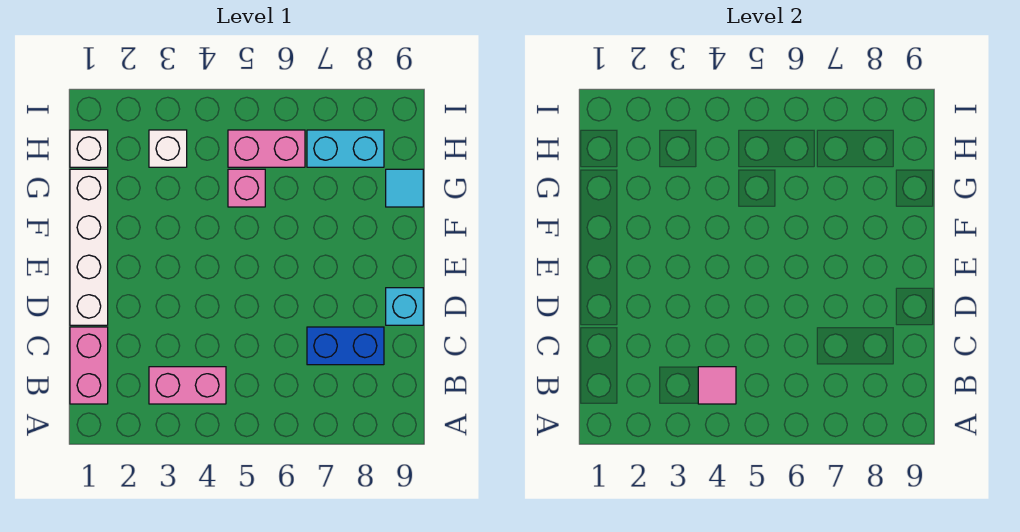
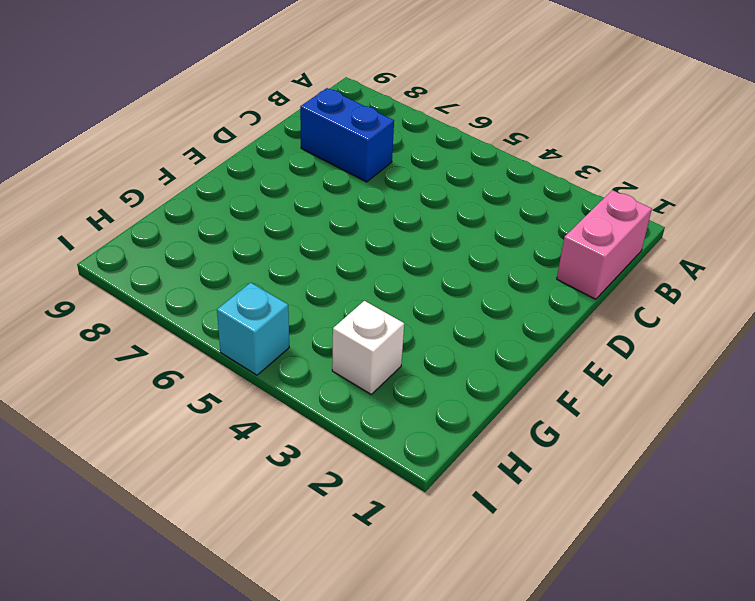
cyan brick I5 level 1 -> cyan brick D9 level 1
none -> pink brick B3:B4 level 1
none -> white brick D1:G1 level 1
none -> pink brick G5 level 1

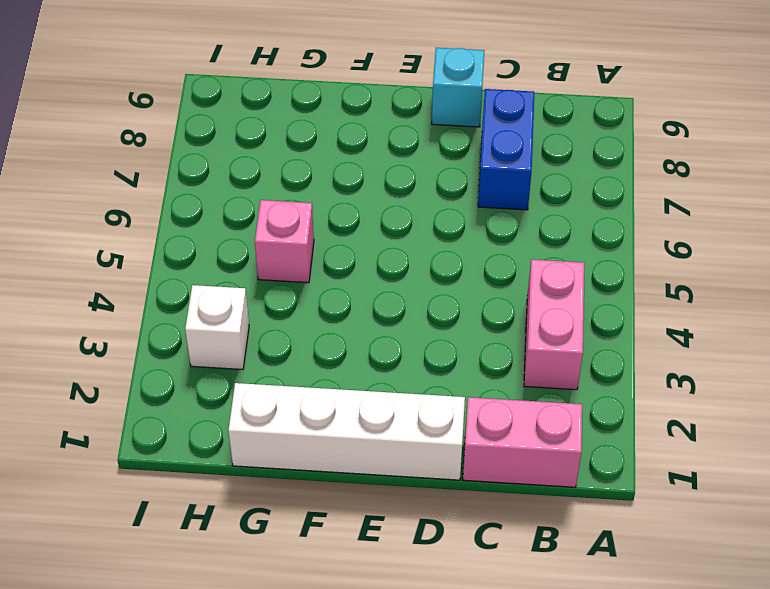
none -> cyan tile G9 level 1
none -> white brick H1 level 1
none -> pink brick H5:H6 level 1

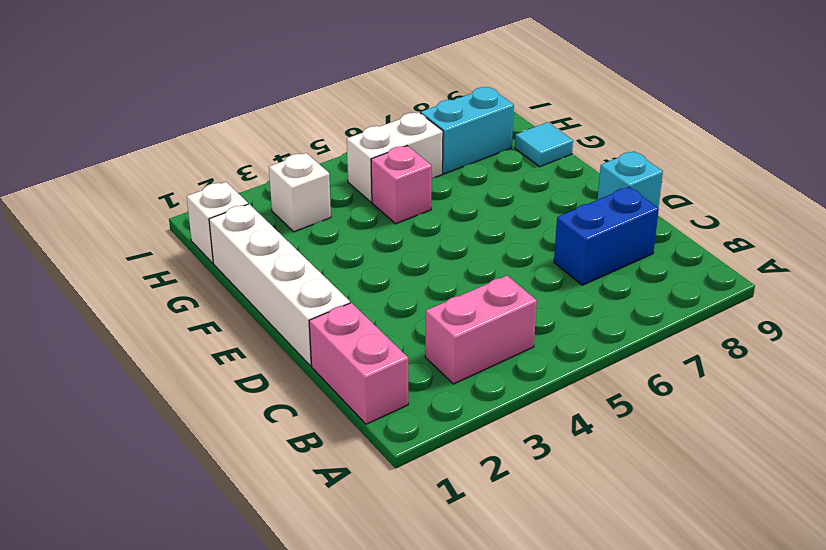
white brick H5:H6 level 1 -> pink brick H5:H6 level 1
none -> pink tile B4 level 2

